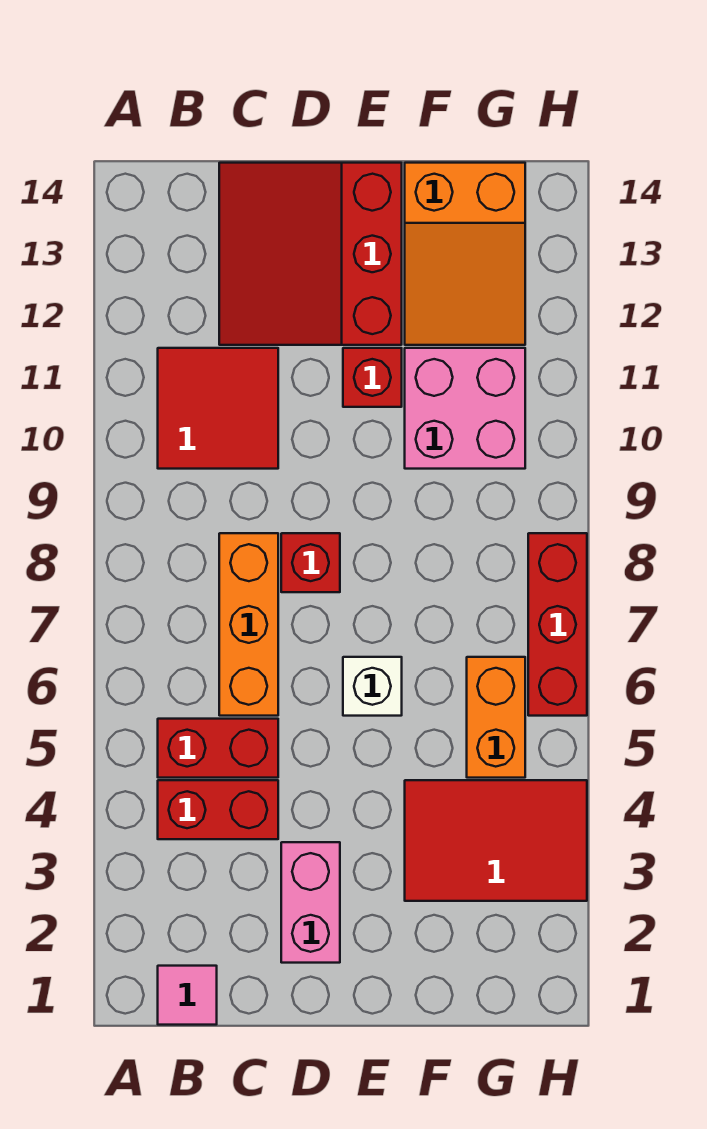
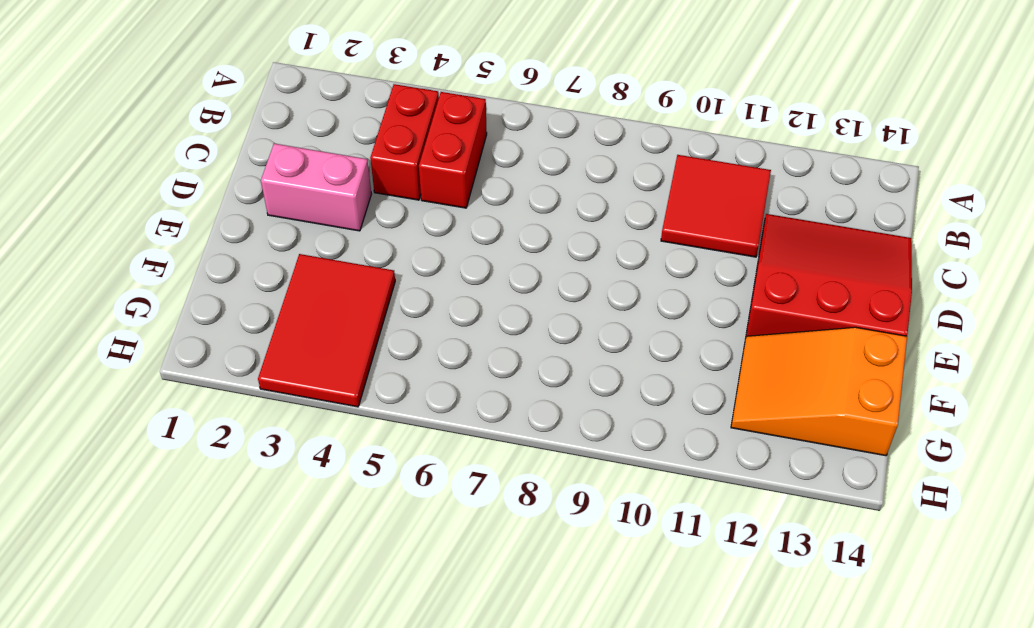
none -> pink tile B1 level 1
none -> orange brick C6:C8 level 1
none -> red brick D8 level 1

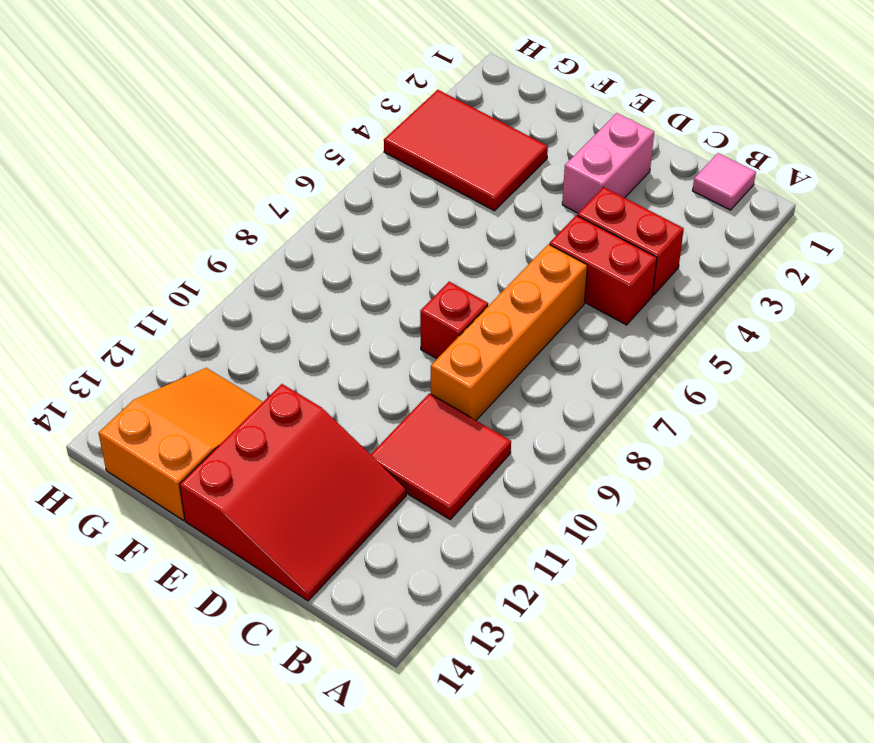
orange brick C6:C9 level 1 -> orange brick C6:C8 level 1
none -> white brick E6 level 1
none -> red brick E11 level 1
none -> pink brick F10:G11 level 1

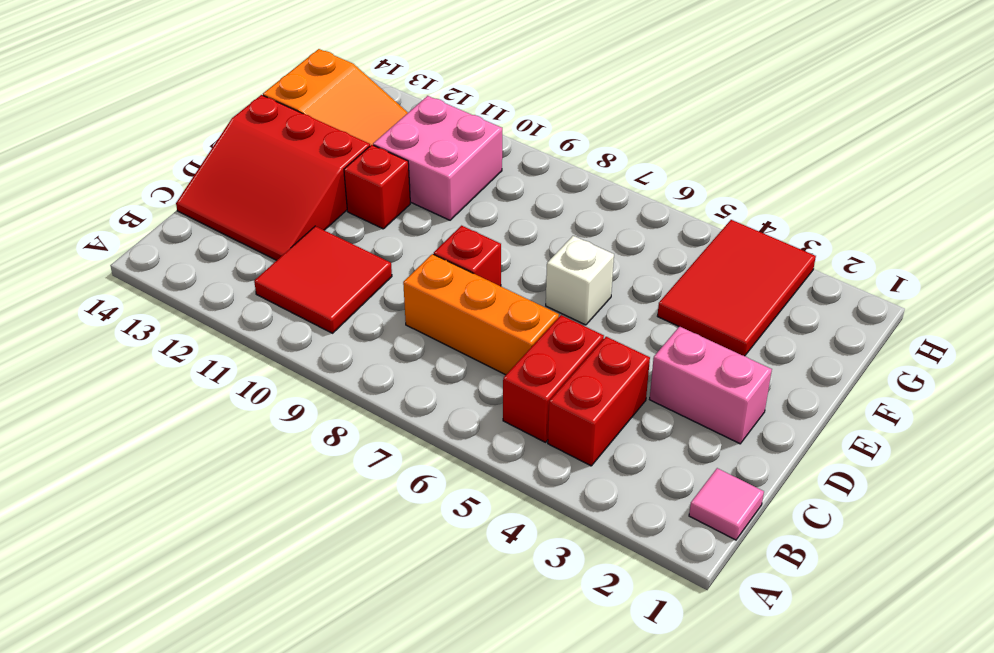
none -> orange brick G5:G6 level 1
none -> red brick H6:H8 level 1

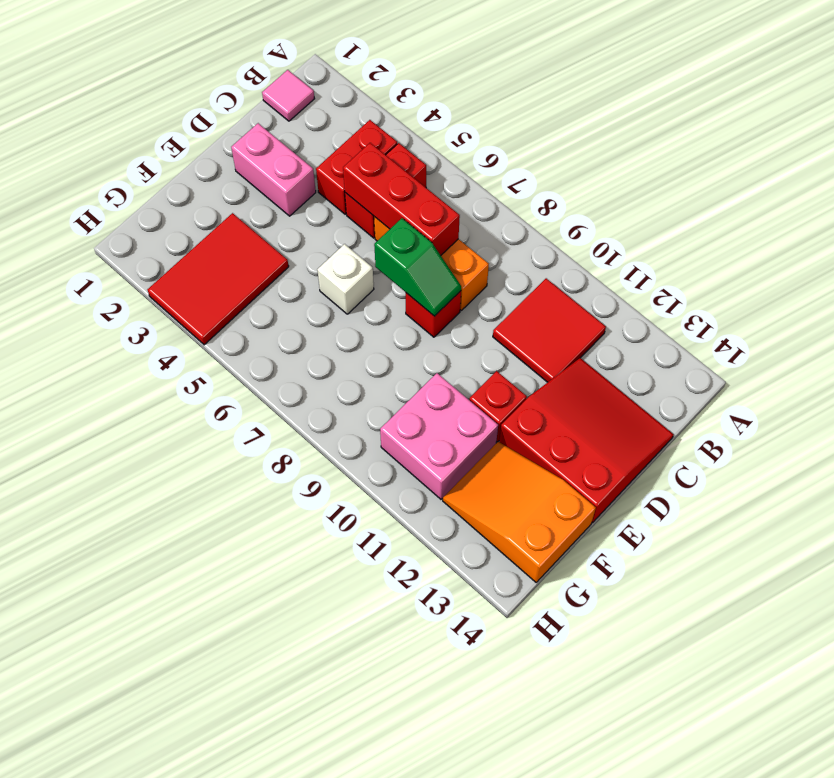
red brick C5:C7 level 2 -> red brick H6:H8 level 1
green slope D7:D8 level 2 top 7 -> none
none -> orange brick G5:G6 level 1

